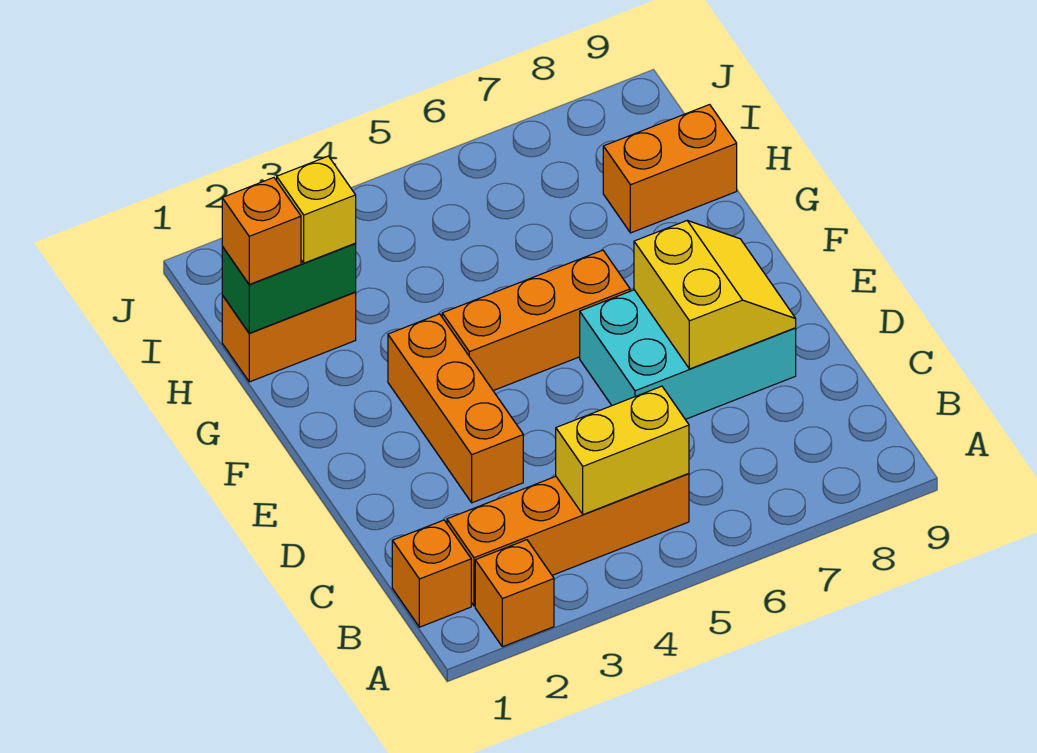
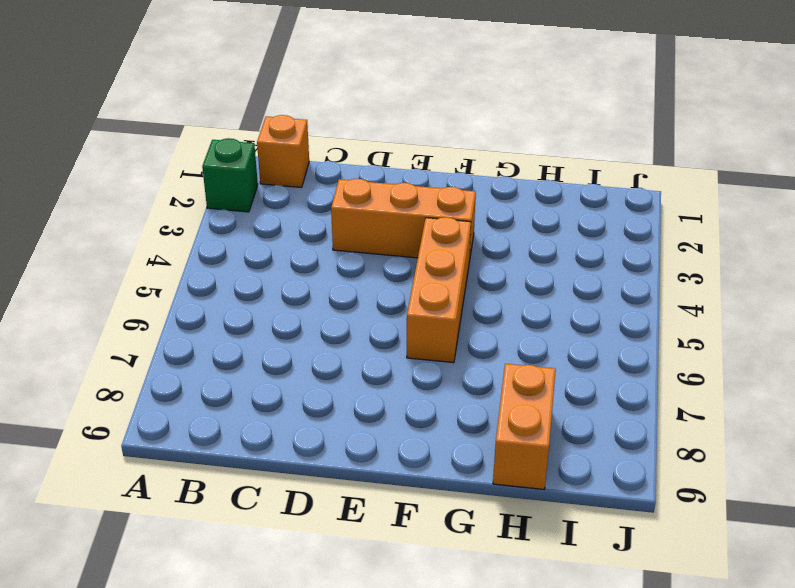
green brick A2 level 1 -> orange brick A2 level 1
none -> orange brick B2:B5 level 1
none -> cyan brick D6:E8 level 1
none -> orange brick H1:H2 level 1

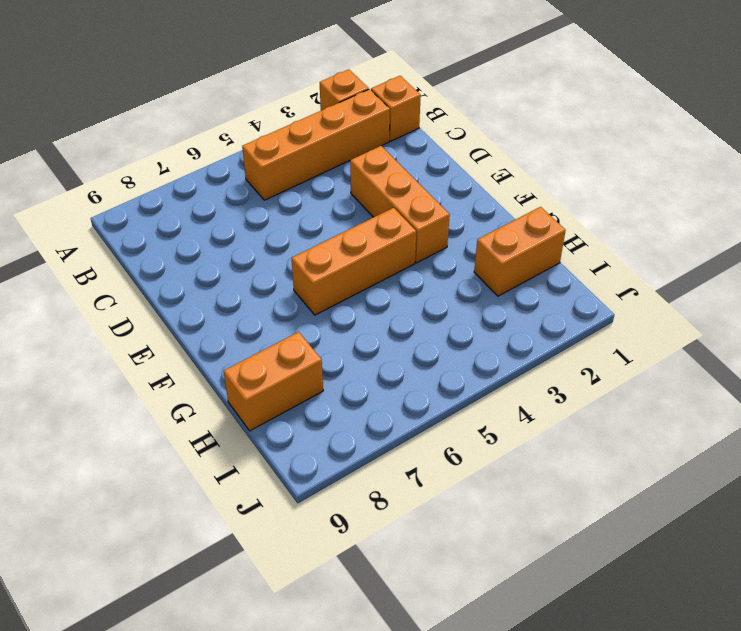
none -> cyan brick D6:E8 level 1
none -> yellow brick B4:B5 level 2
none -> yellow slope D7:E8 level 2 top 7

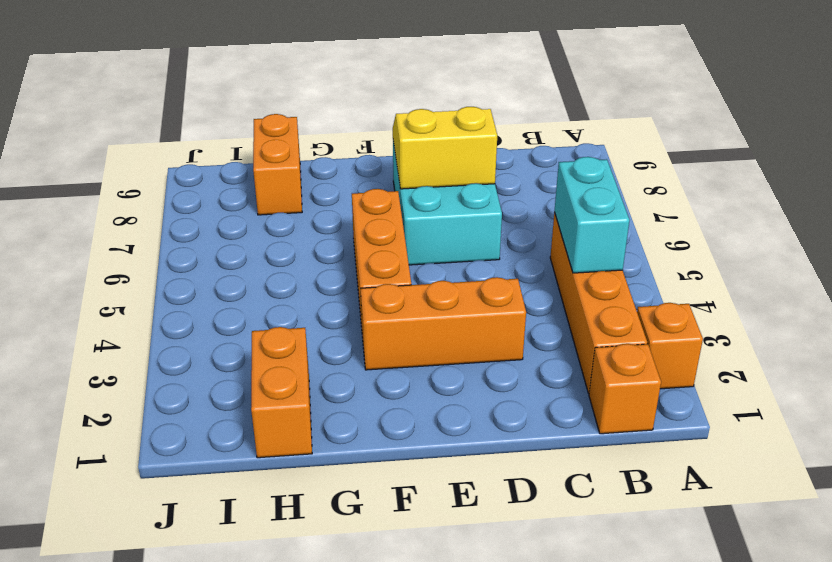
cyan brick B4:B5 level 2 -> yellow brick B4:B5 level 2
none -> green brick H1:H2 level 2
none -> orange brick H1 level 3
none -> yellow brick H2 level 3

